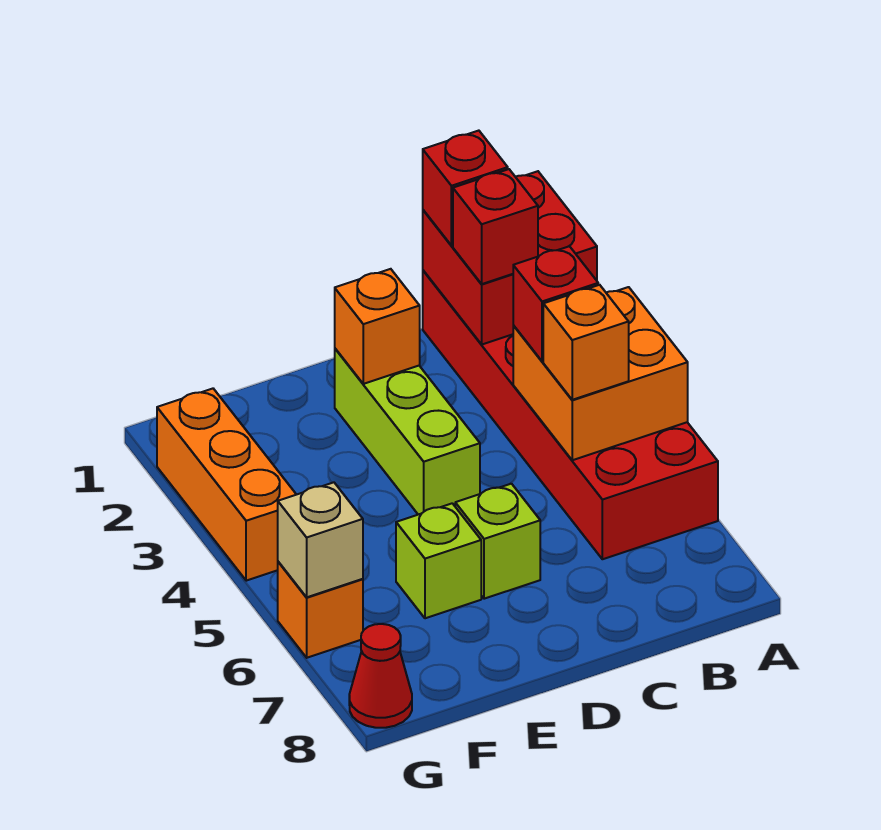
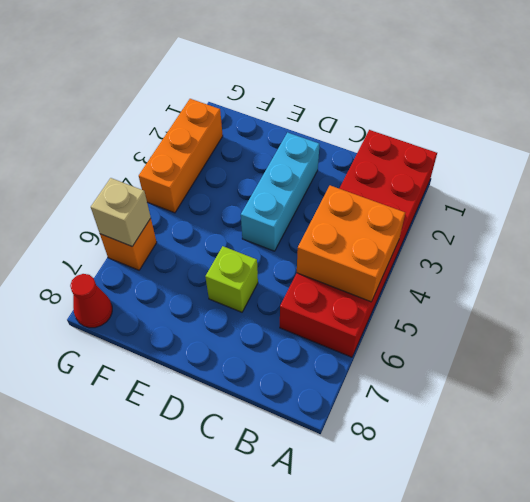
cyan brick D2:D4 level 1 -> lime brick D2:D4 level 1
none -> lime brick E6 level 1
none -> red brick A1:B2 level 2
none -> orange brick D2 level 2

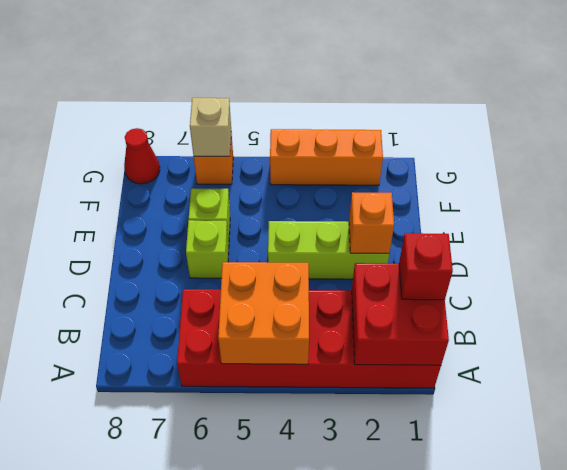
none -> red brick B2 level 3
none -> red brick B4 level 3
none -> orange brick B5 level 3

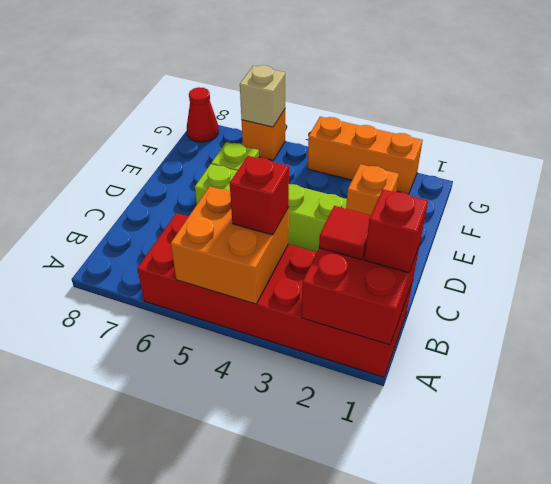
red tile B2 level 3 -> red brick B2 level 3
none -> orange brick B5 level 3

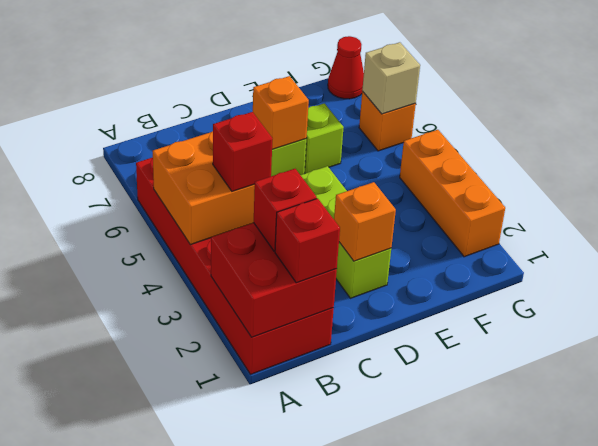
orange brick D6 level 2 -> orange brick B5 level 3

